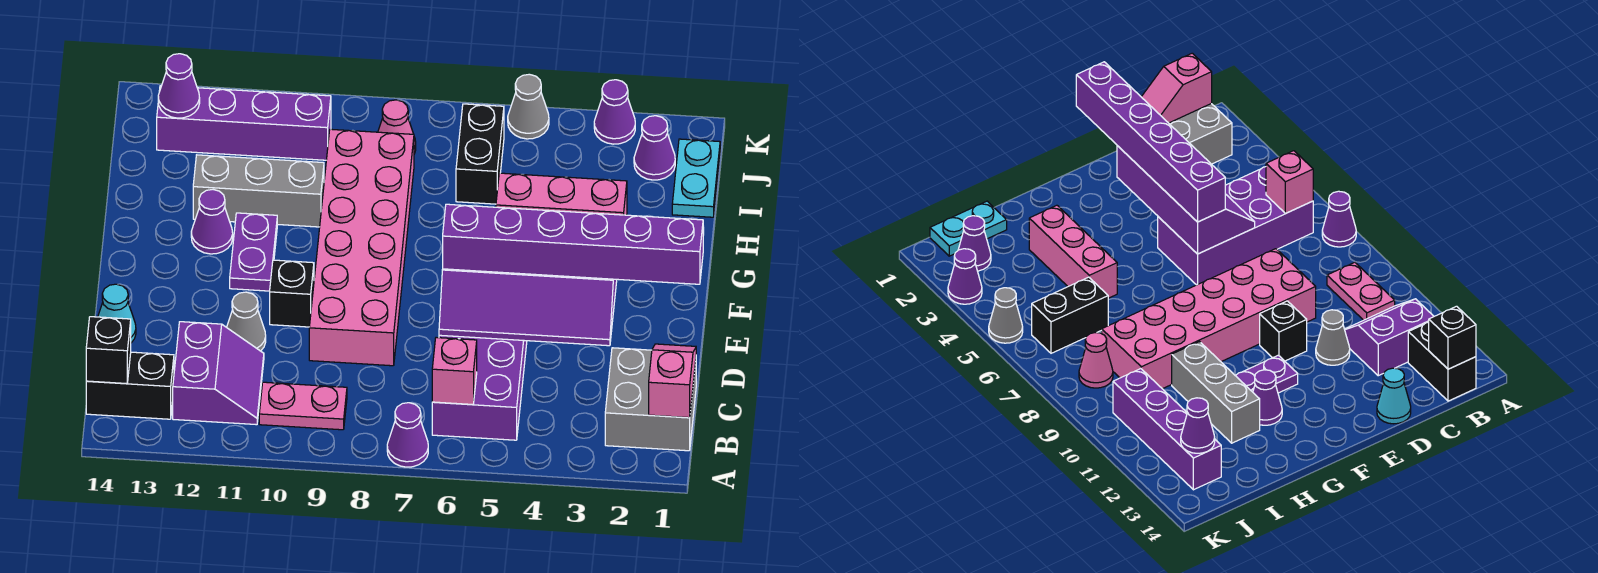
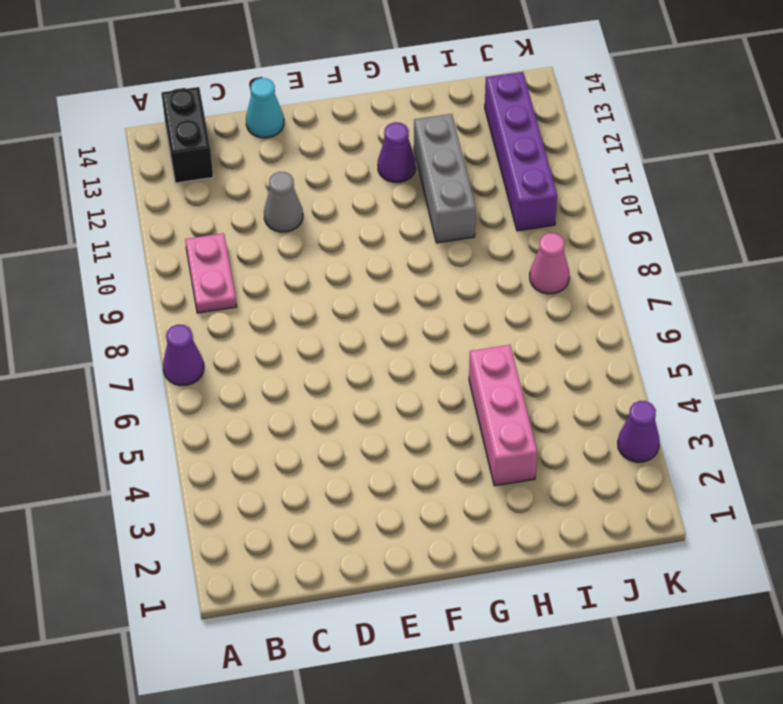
none -> grey brick B1:C2 level 1
none -> purple brick B5:E6 level 1
none -> purple slope B11:C12 level 1 top 12

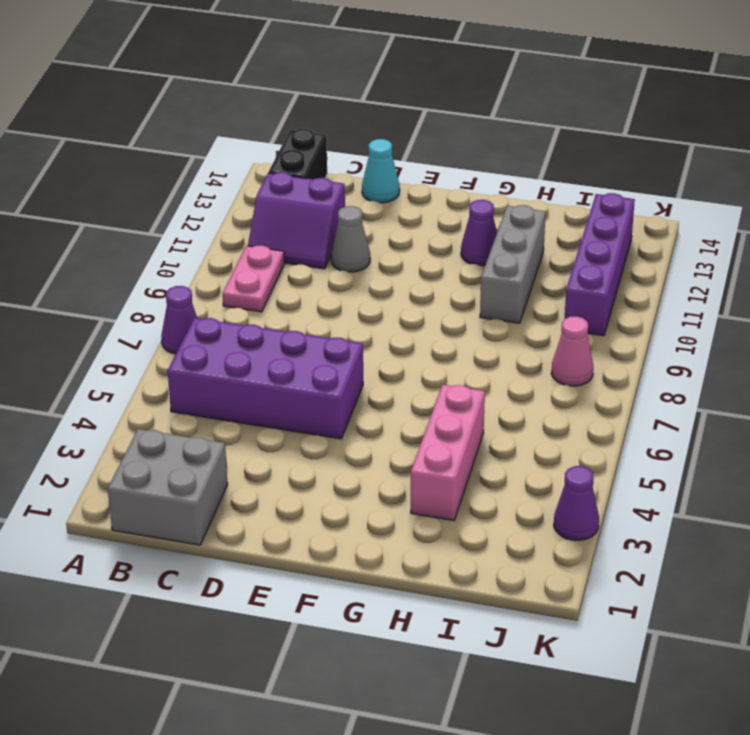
none -> pink brick D8:I9 level 1
none -> black brick E10 level 1
none -> purple plate F11:G11 level 1

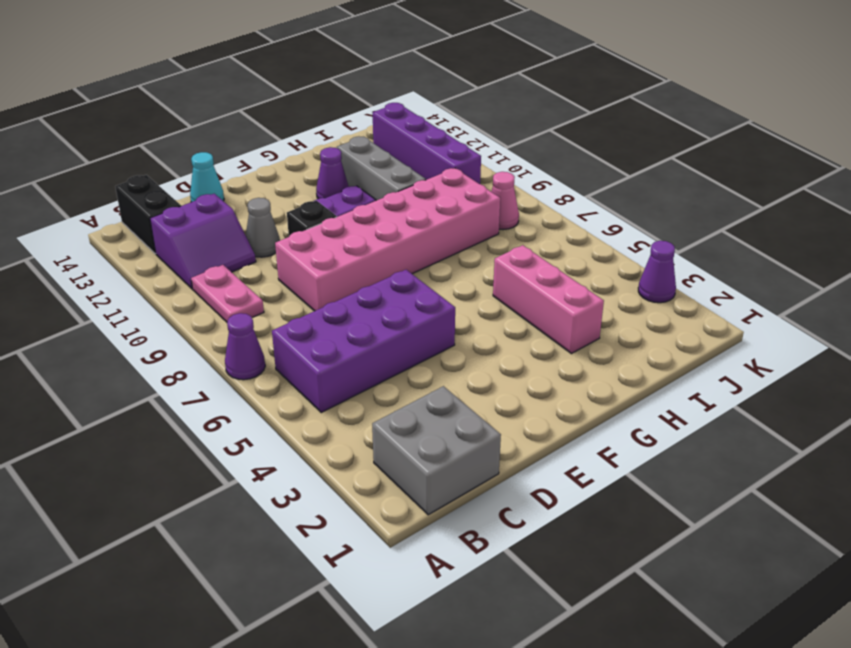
none -> cyan plate I1:J1 level 1
none -> black brick I6:J6 level 1
none -> purple cone J2 level 1

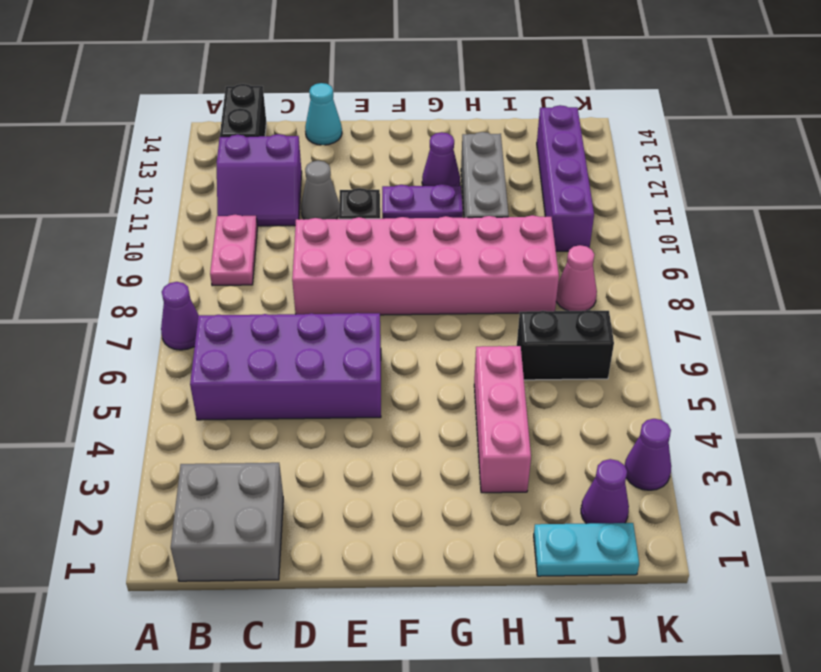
none -> grey cone K5 level 1
none -> pink slope B1:C1 level 2 top B
none -> pink brick B6 level 2

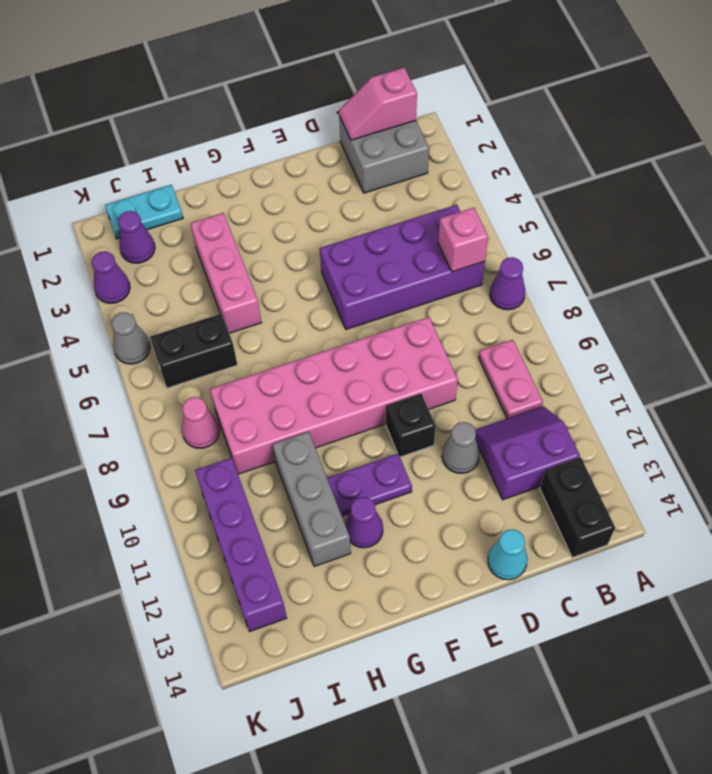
none -> black brick B14 level 2
none -> purple slope D3:E6 level 2 top E
none -> purple cone J13 level 2

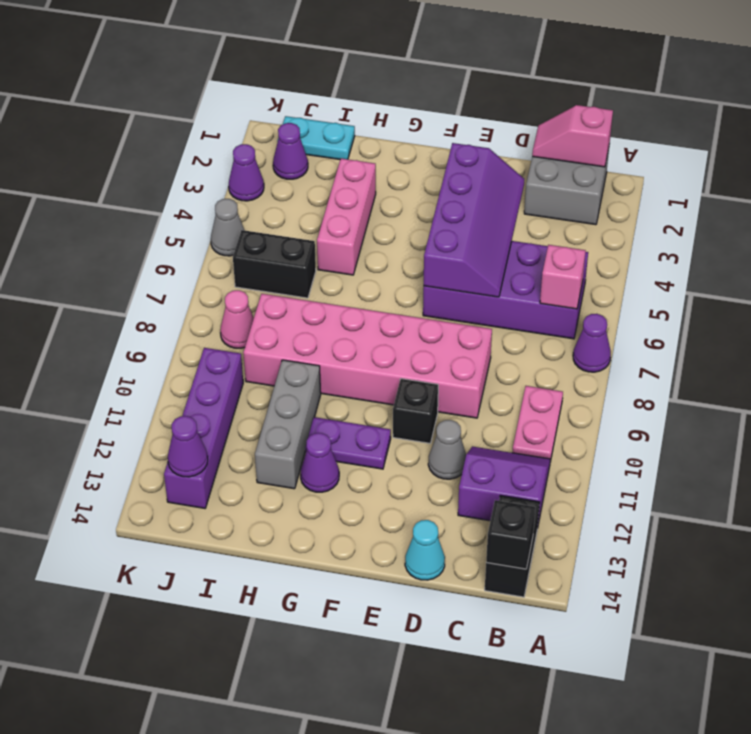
none -> purple brick E1:E6 level 3

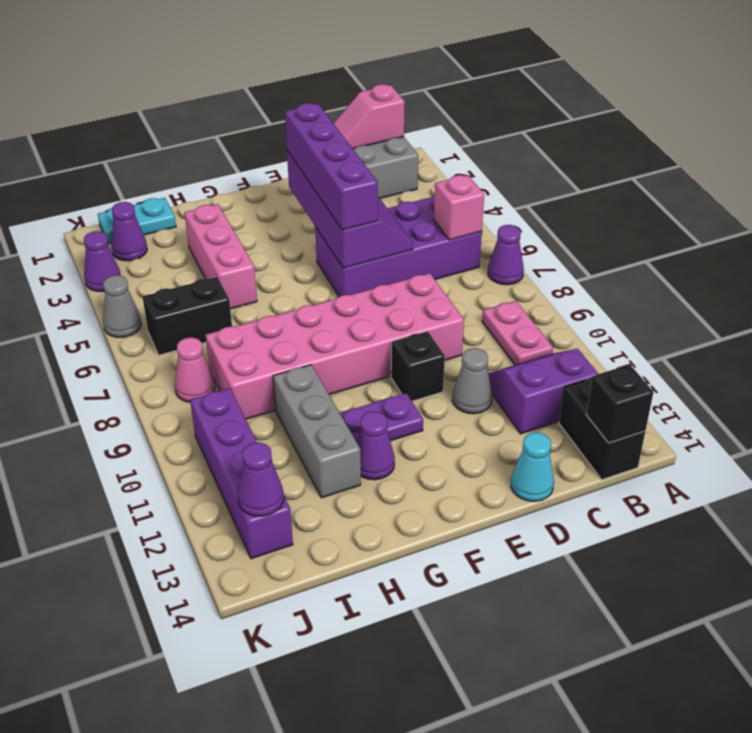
purple brick E3:E6 level 3 -> purple brick E1:E6 level 3

